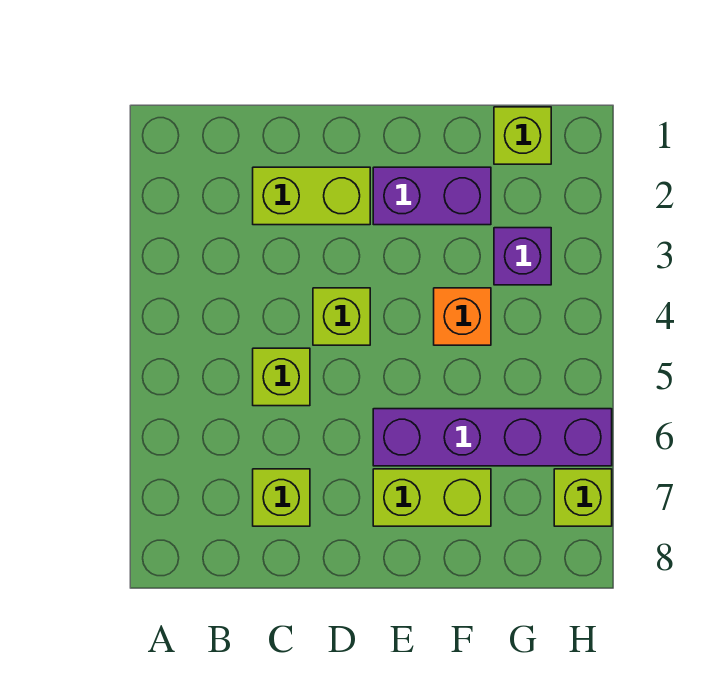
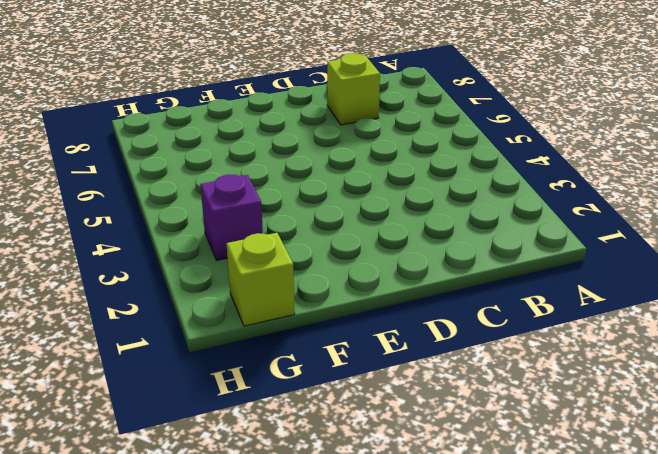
none -> lime brick C2:D2 level 1
none -> lime brick C5 level 1

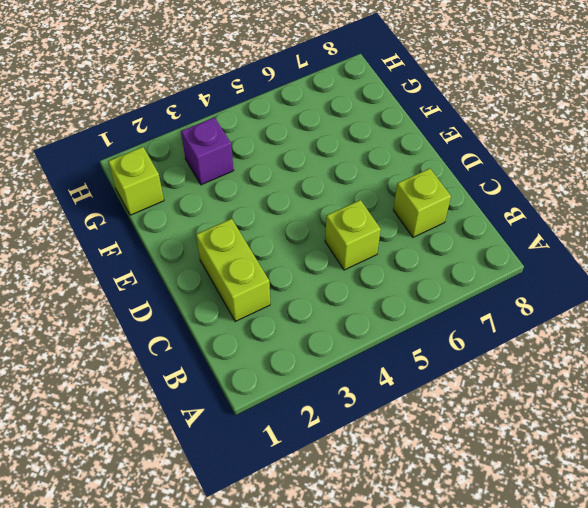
none -> lime brick D4 level 1
none -> purple brick E2:F2 level 1

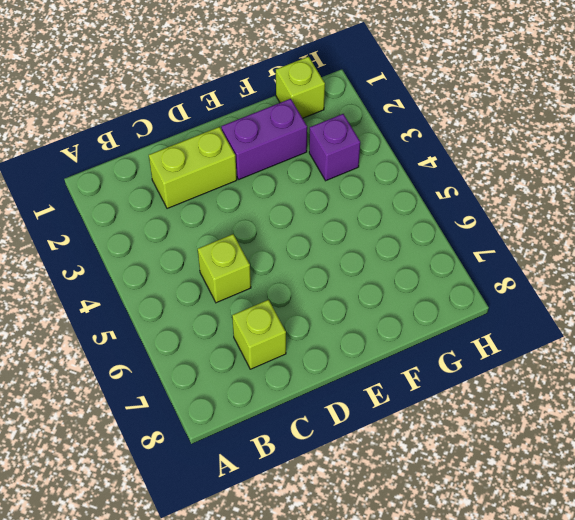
none -> lime brick D4 level 1
none -> purple brick E6:H6 level 1

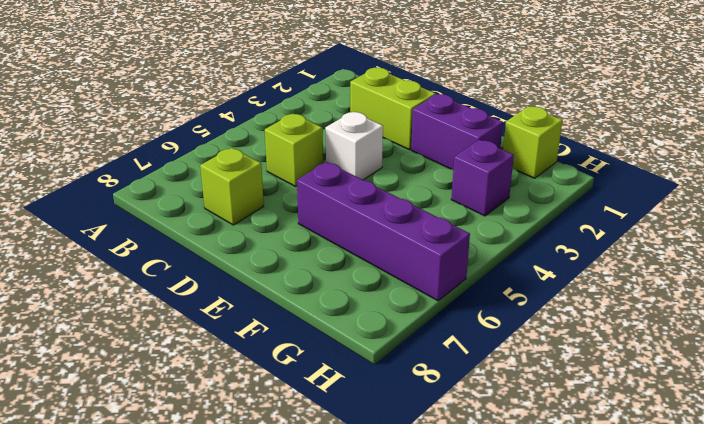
white brick D4 level 1 -> lime brick D4 level 1
none -> lime brick E7:F7 level 1
none -> orange brick F4 level 1

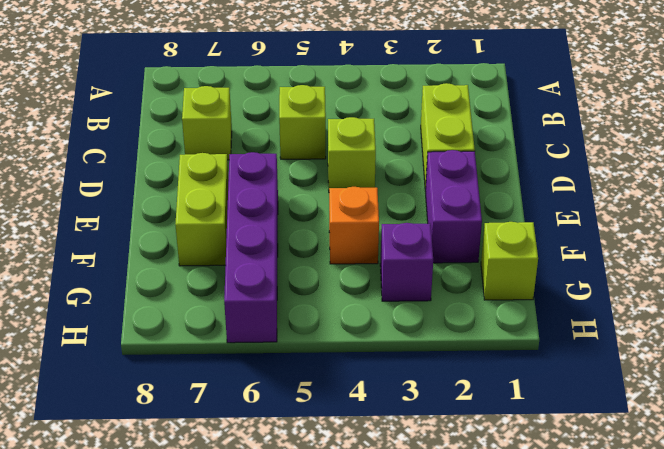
none -> lime brick H7 level 1

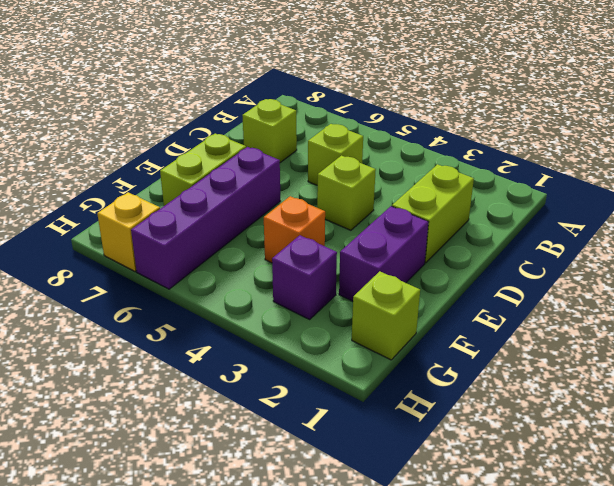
yellow brick H7 level 1 -> lime brick H7 level 1

